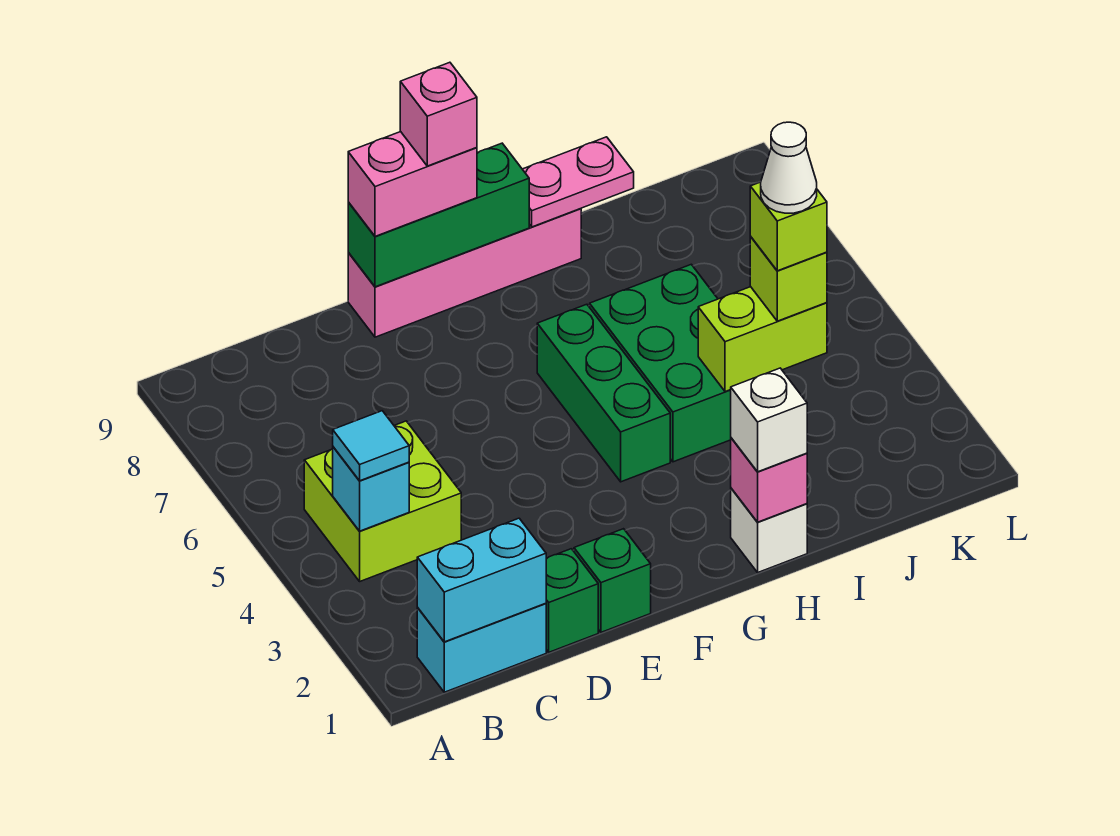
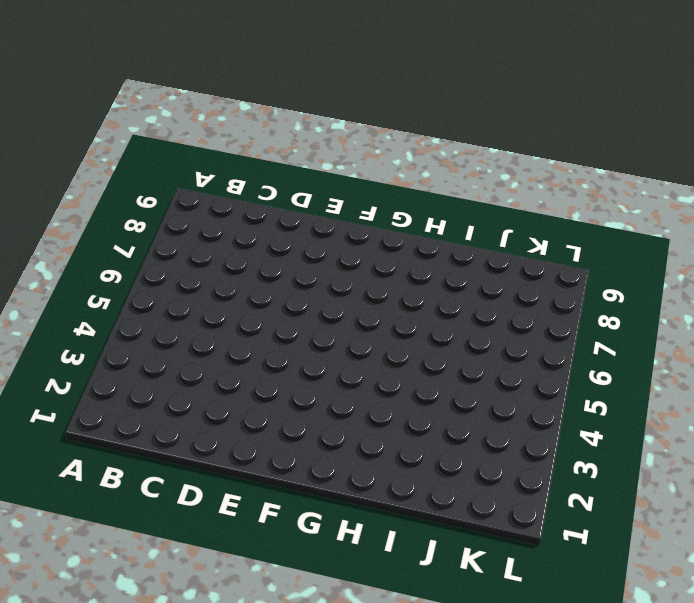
none -> cyan brick B1:C1 level 1
none -> lime brick B4:C5 level 1
none -> green brick D1 level 1

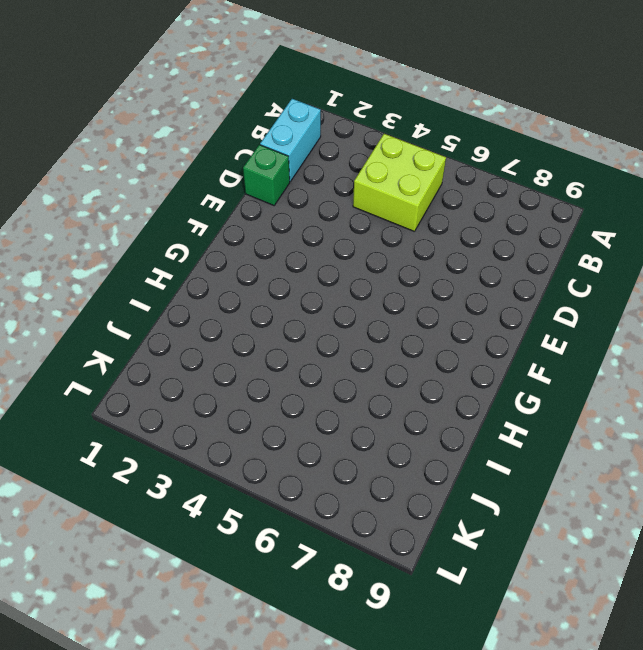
none -> green brick E1 level 1
none -> pink brick E9:H9 level 1
none -> green brick G4:G6 level 1

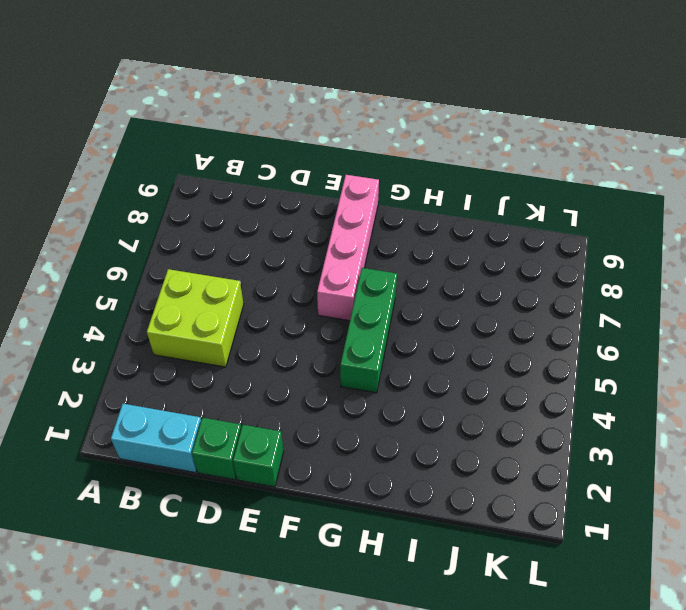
pink brick F6:F9 level 1 -> pink brick E9:H9 level 1
none -> white brick H1 level 1
none -> green brick H4:I6 level 1
none -> cyan brick B1:C1 level 2

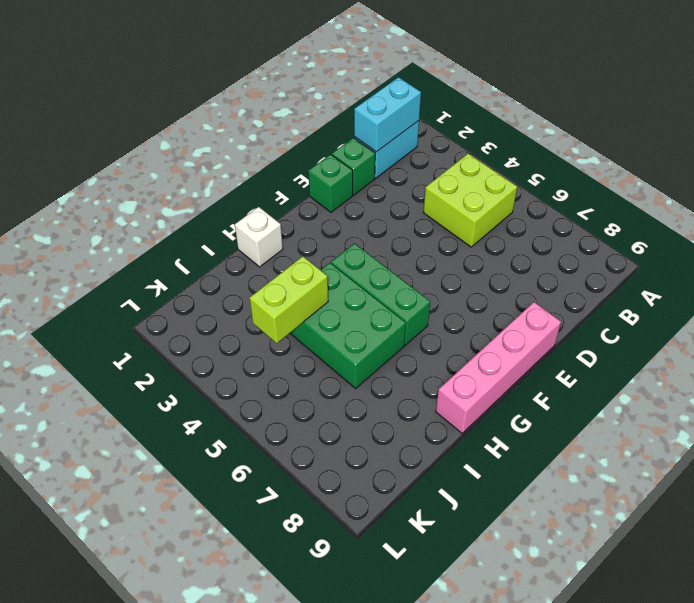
none -> cyan brick B4 level 2
none -> green brick E9:G9 level 2
none -> pink brick H1 level 2

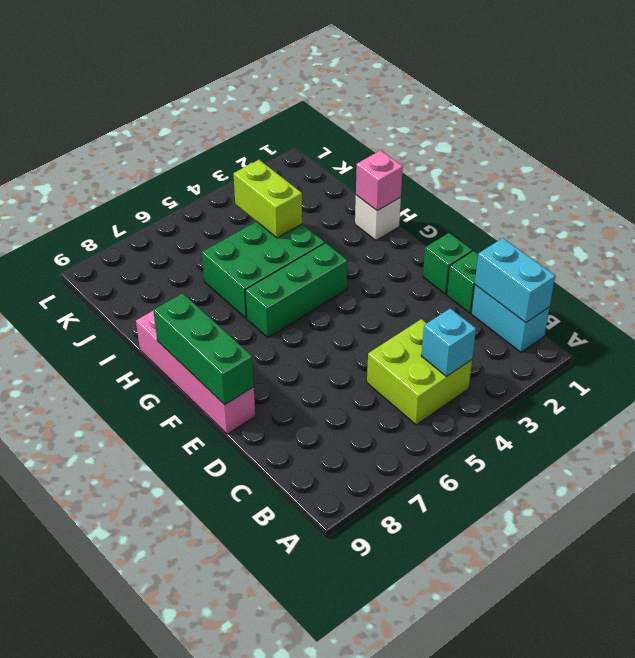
none -> pink plate H9:I9 level 2
none -> cyan tile B4 level 3
none -> pink brick E9:F9 level 3

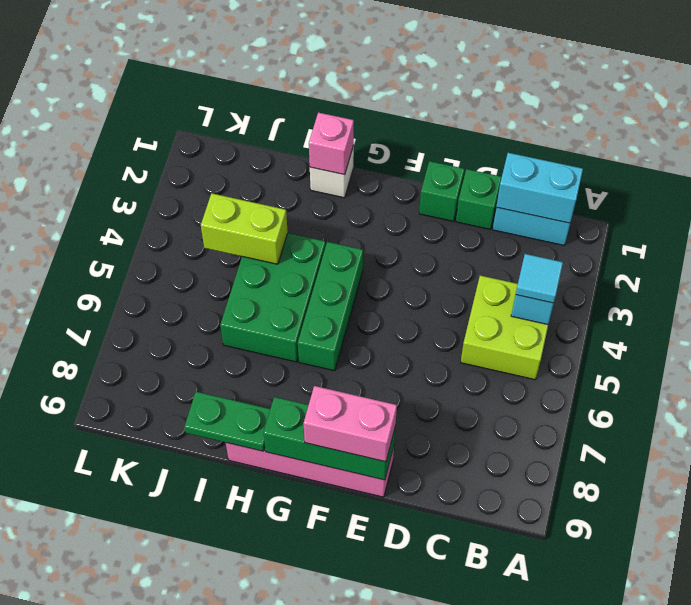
green plate H9:I9 level 2 -> pink plate H9:I9 level 2
none -> white brick H1 level 3
none -> lime brick J4 level 3
none -> pink brick F9 level 4

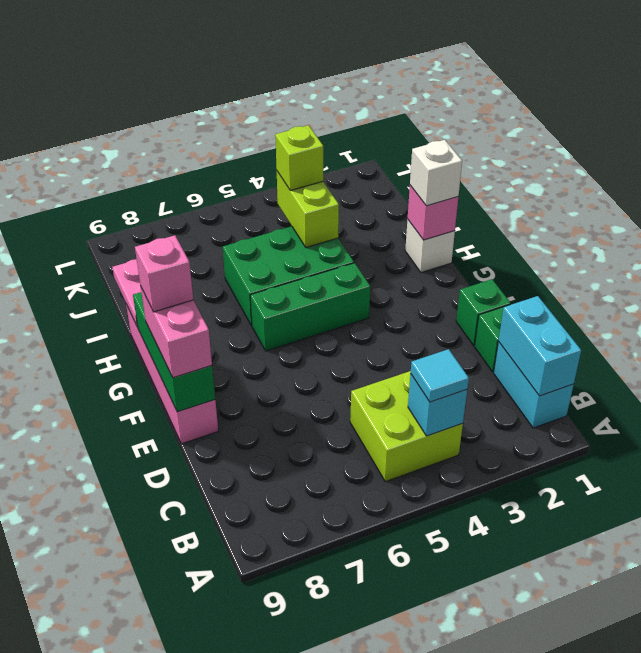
none -> lime brick J4 level 4
none -> white cone J4 level 5

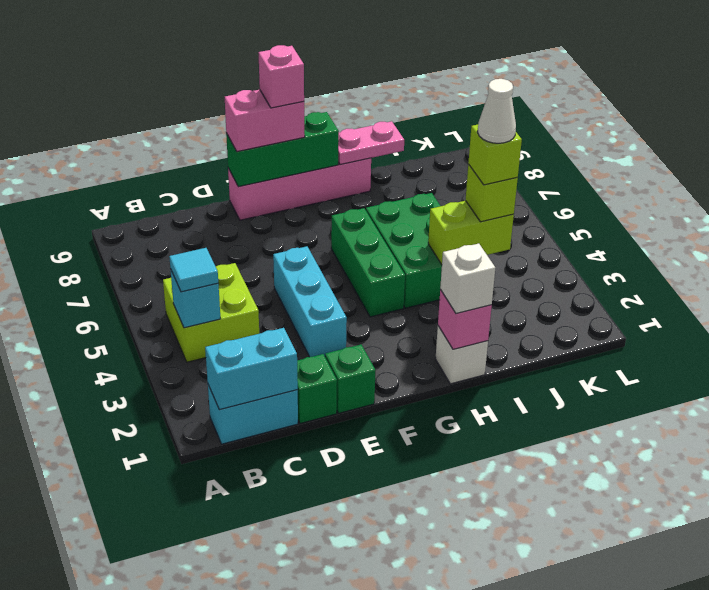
cyan brick E3:E5 level 1 -> none

